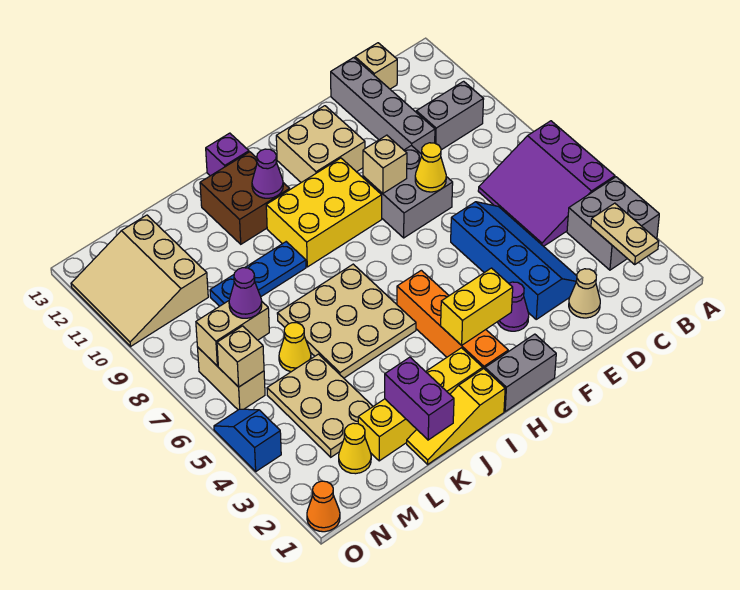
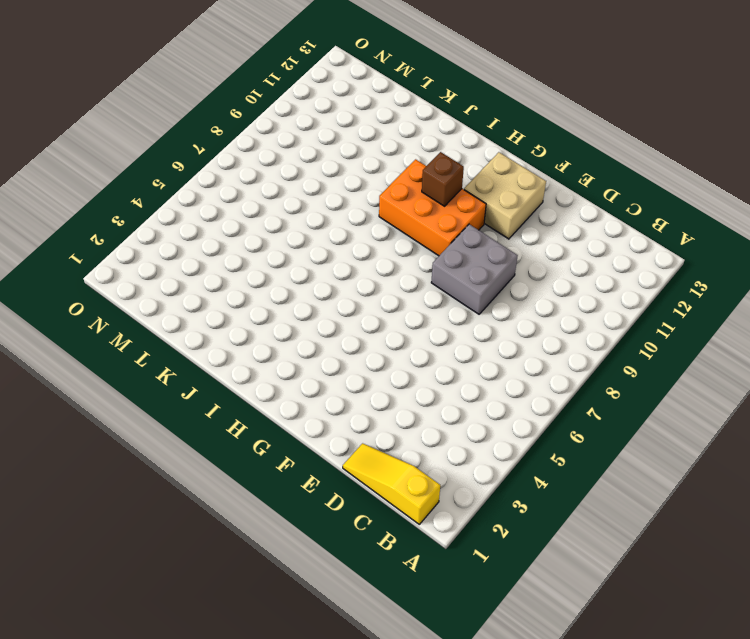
yellow slope B1:D1 level 1 top B -> yellow slope I1:K1 level 1 top I
orange brick G9:I10 level 1 -> yellow brick G9:I10 level 1
brown brick H10 level 2 -> none
none -> grey brick A3:B4 level 1
none -> purple slope A5:C7 level 1 top A
none -> grey brick B10:C10 level 1
none -> tan brick C13 level 1

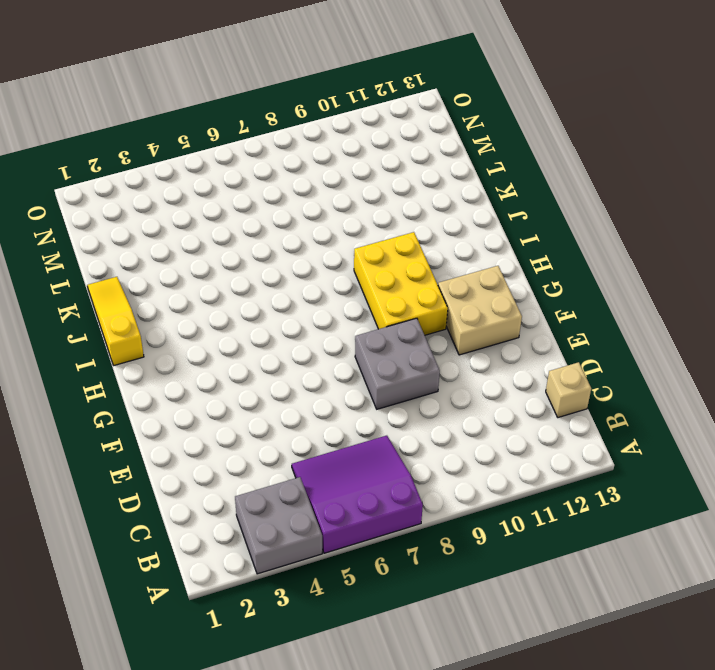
none -> grey brick B10:C10 level 1
none -> tan cone D2 level 1
none -> blue slope D3:E6 level 1 top E
none -> grey brick D10:D13 level 1

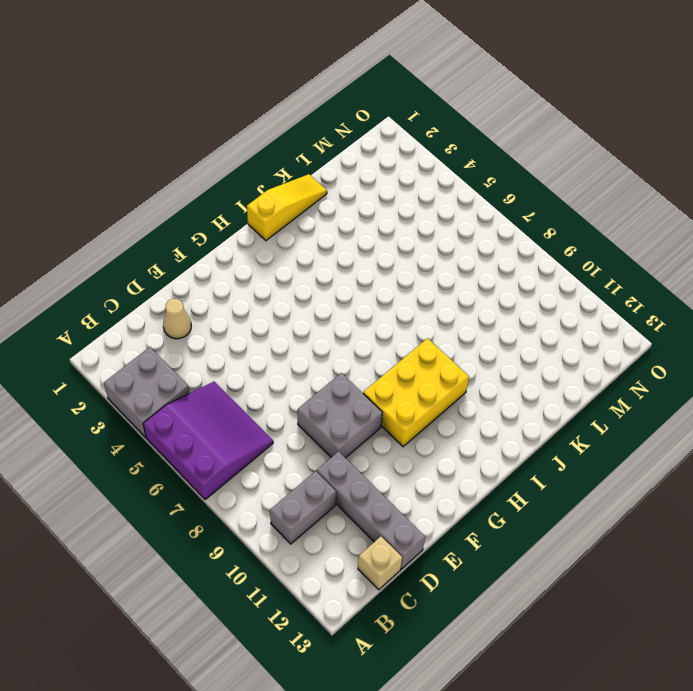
none -> blue slope D3:E6 level 1 top E
none -> purple cone F3 level 1
none -> tan brick F11:G12 level 1
none -> grey brick G1:H1 level 1

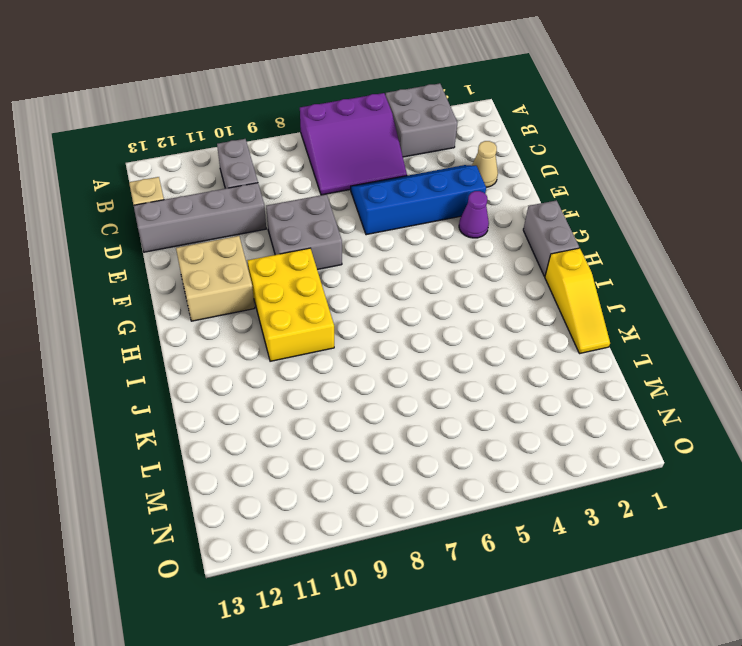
none -> orange brick H2:H5 level 1
none -> yellow brick I2:L2 level 1
none -> tan plate I5:K7 level 1
none -> brown brick I11:J12 level 1

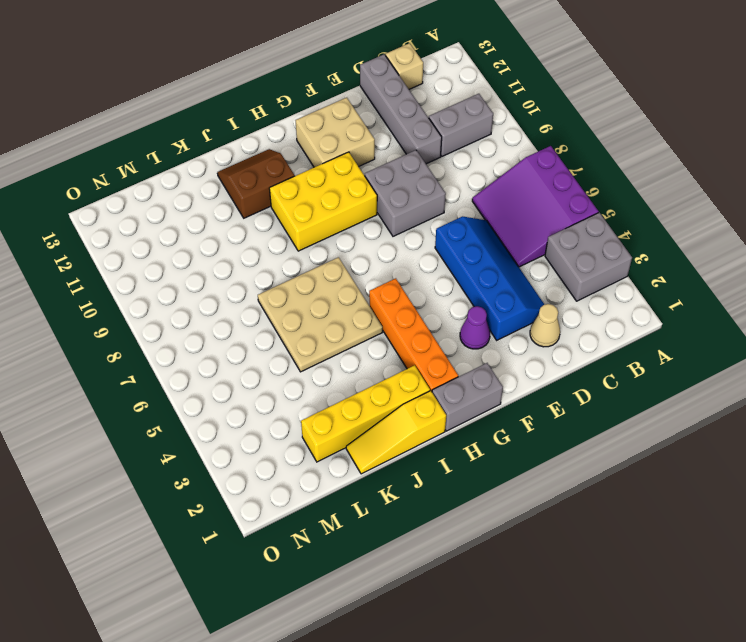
brown slope I11:J12 level 1 top 11 -> brown brick I11:J12 level 1
none -> purple brick I13 level 1
none -> blue plate J9:L9 level 1
none -> tan plate L3:M5 level 1
none -> yellow cone L6 level 1

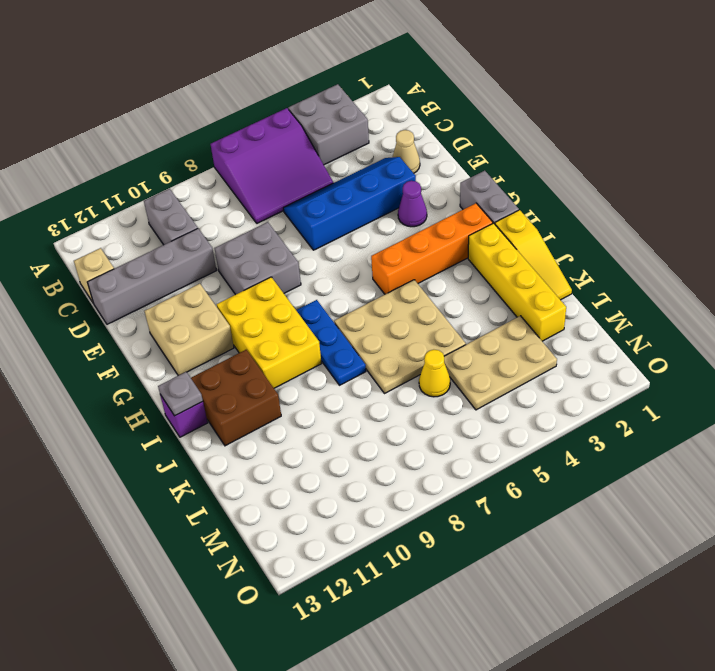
blue plate H8:J8 level 1 -> blue plate J9:L9 level 1
grey plate I13 level 2 -> none
none -> yellow cone M2 level 1
none -> tan slope M10:O12 level 1 top M
none -> tan brick N6:N7 level 1
none -> orange cone O1 level 1

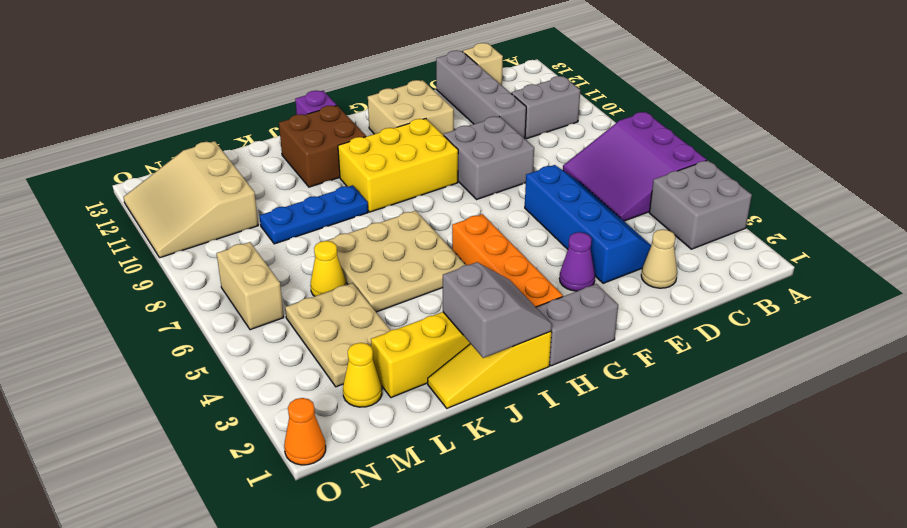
grey slope I1:J2 level 2 top J -> none
none -> blue slope O4:O5 level 1 top 4
none -> tan plate B2:B3 level 2
none -> yellow cone E8 level 2
none -> tan brick F9 level 2

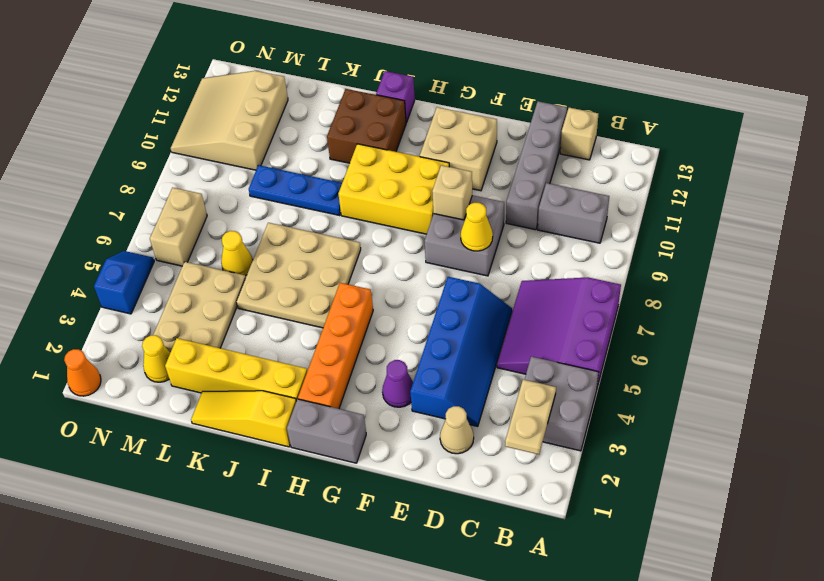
none -> yellow brick G3:H3 level 2
none -> purple cone I11 level 2
none -> purple brick K1:K2 level 2
none -> tan brick M7:N7 level 2

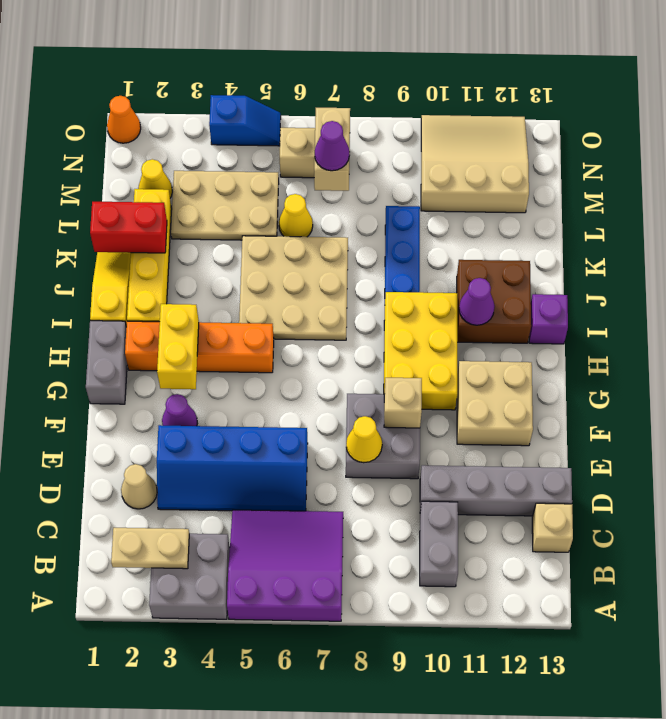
red brick K1:K2 level 2 -> purple brick K1:K2 level 2
none -> tan brick N6 level 2

